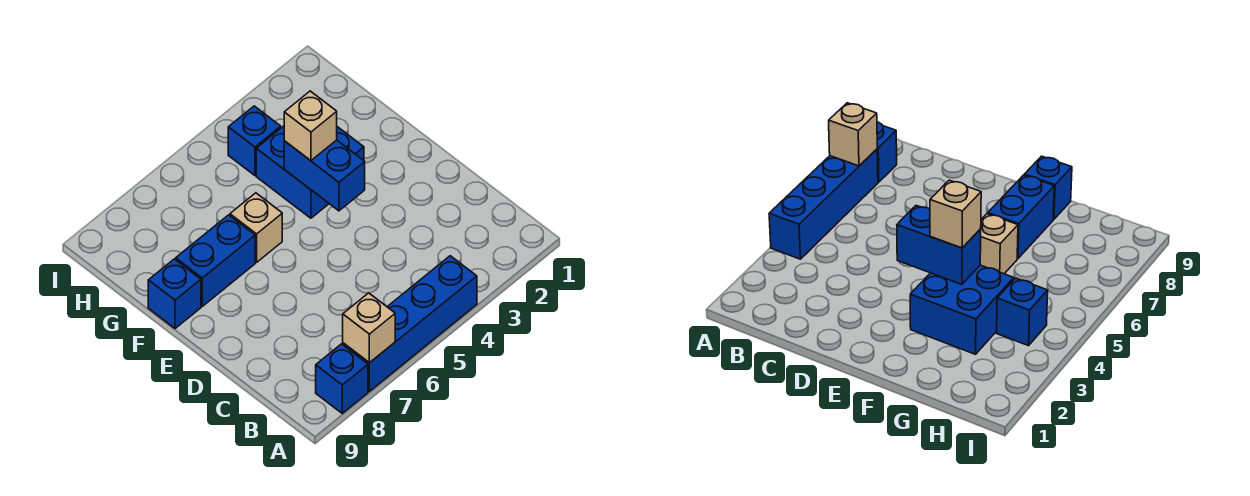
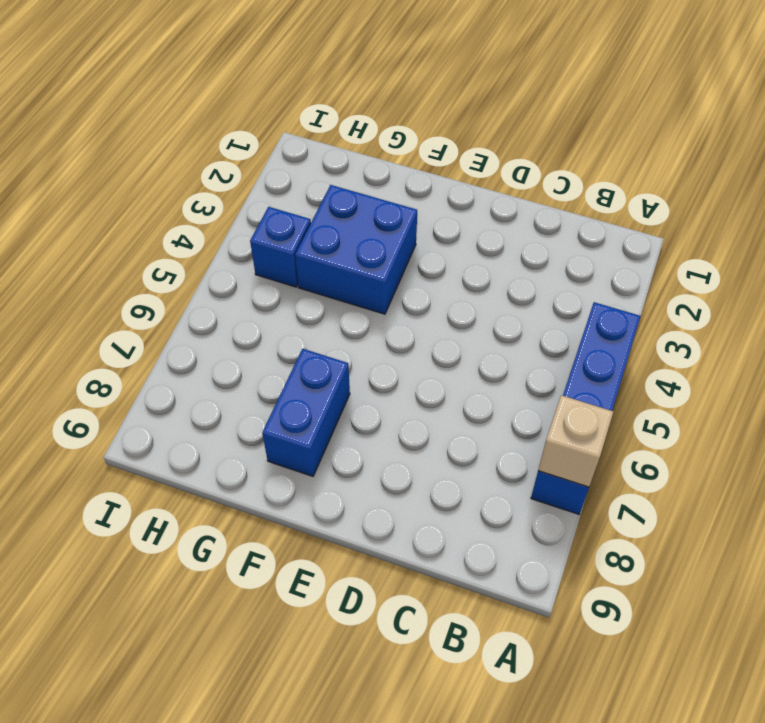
none -> blue brick A8 level 1
none -> tan brick F6 level 1

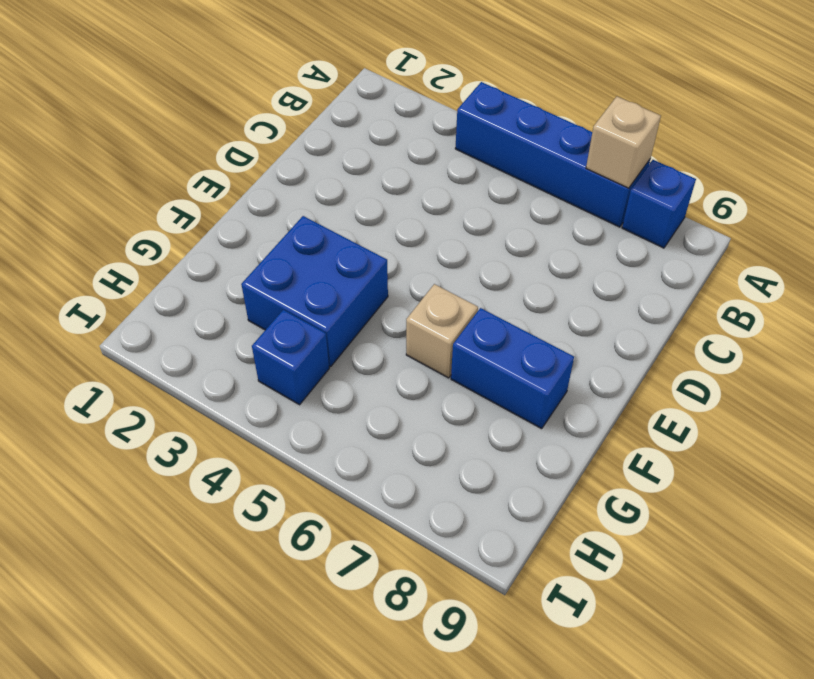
none -> blue brick F9 level 1
none -> blue brick E4:F4 level 2

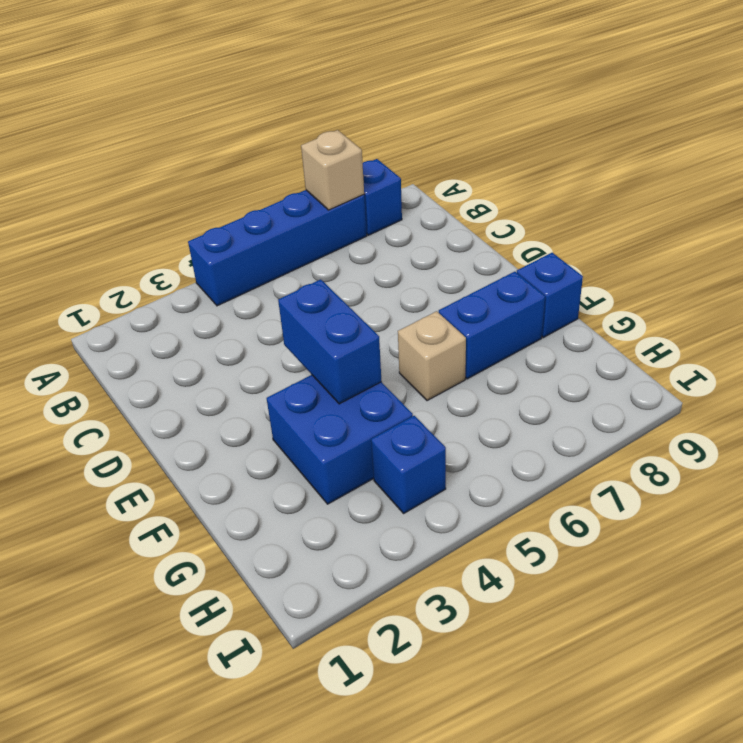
none -> tan brick F4 level 3

